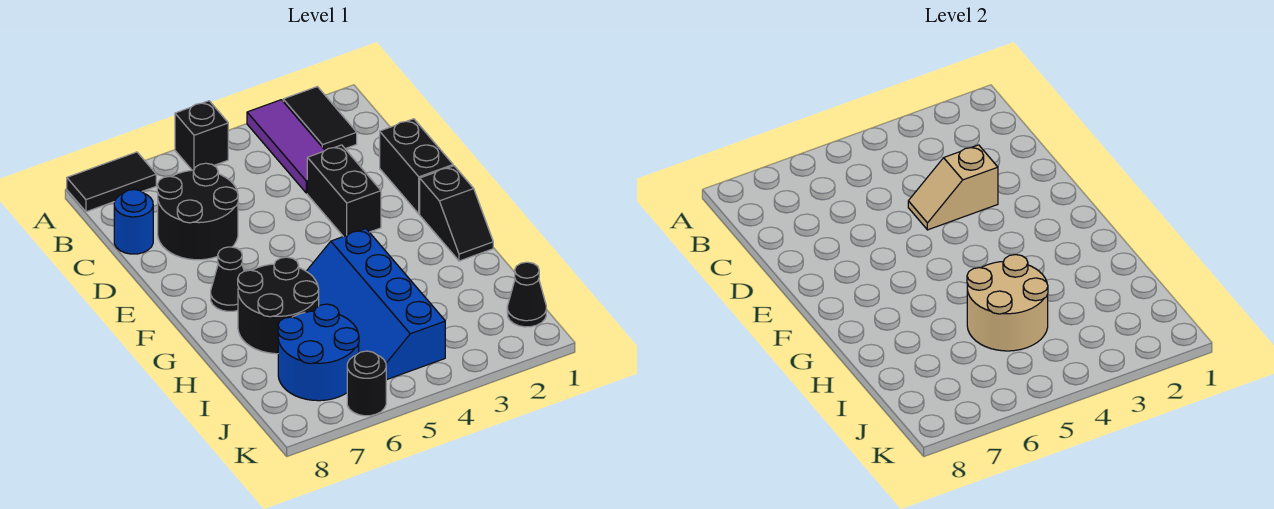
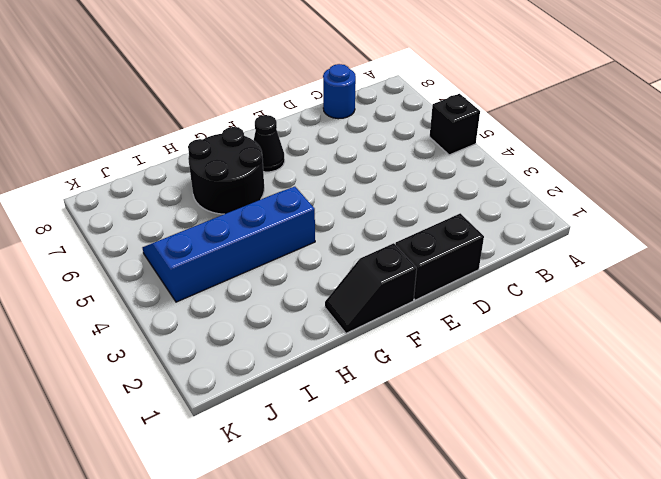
none -> black tile A2:B2 level 1
none -> purple tile A3:C3 level 1
none -> black tile A7:A8 level 1

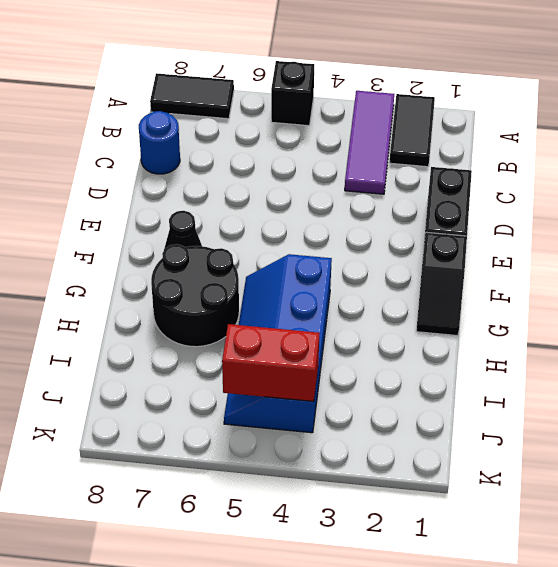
red brick J4:J5 level 2 -> none
none -> black round brick C6:D7 level 1
none -> black brick D3:E3 level 1
none -> blue round brick I6:J7 level 1

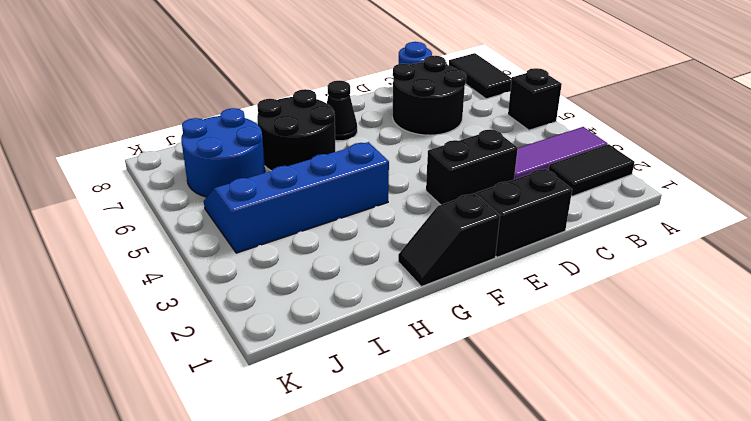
none -> black cone J1 level 1
none -> black round brick K6 level 1
none -> tan slope D3:D4 level 2 top 3

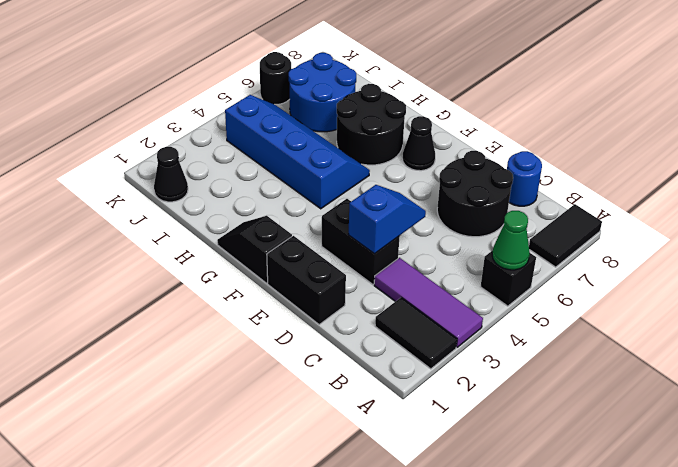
green cone A5 level 2 -> none
blue slope D3:D4 level 2 top 3 -> tan slope D3:D4 level 2 top 3
none -> tan round brick H4:I5 level 2

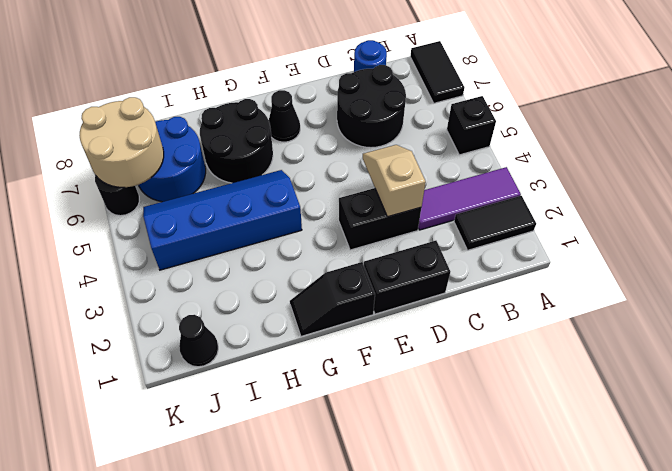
tan round brick J6:K7 level 2 -> tan round brick H4:I5 level 2

